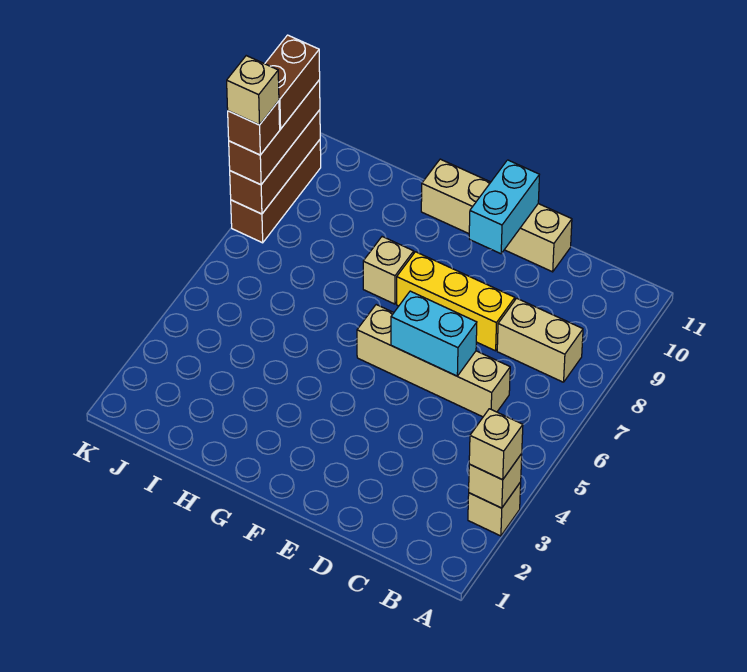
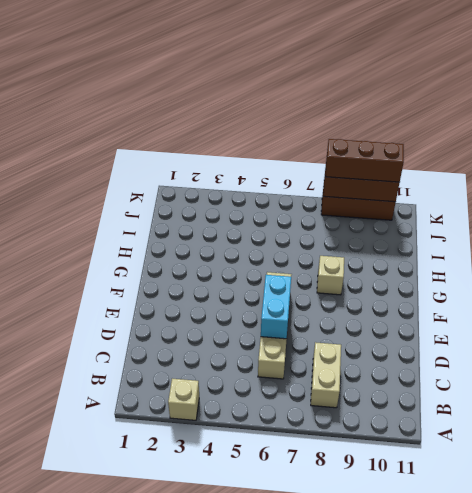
none -> yellow brick D8:F8 level 1
none -> tan brick D11:G11 level 1
none -> tan brick A3 level 2

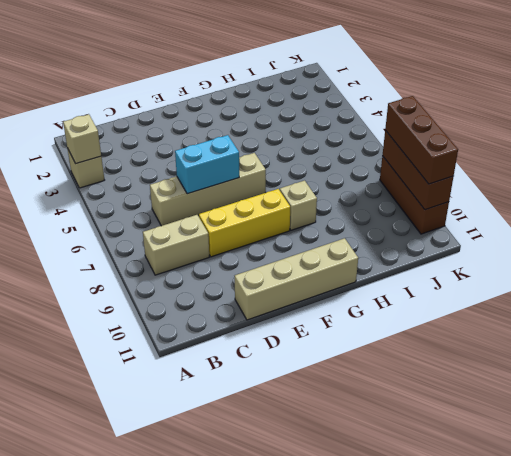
none -> cyan brick E10:E11 level 2
none -> tan brick A3 level 3
none -> brown brick K8 level 4

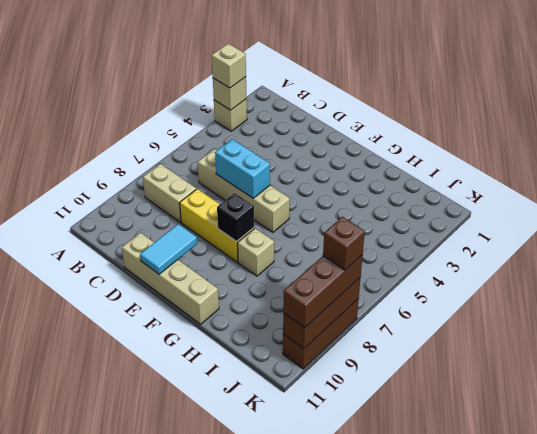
cyan tile E10:E11 level 2 -> cyan brick E10:E11 level 2
black brick F8 level 2 -> none
none -> brown brick K9:K10 level 4
none -> tan brick K8 level 5

